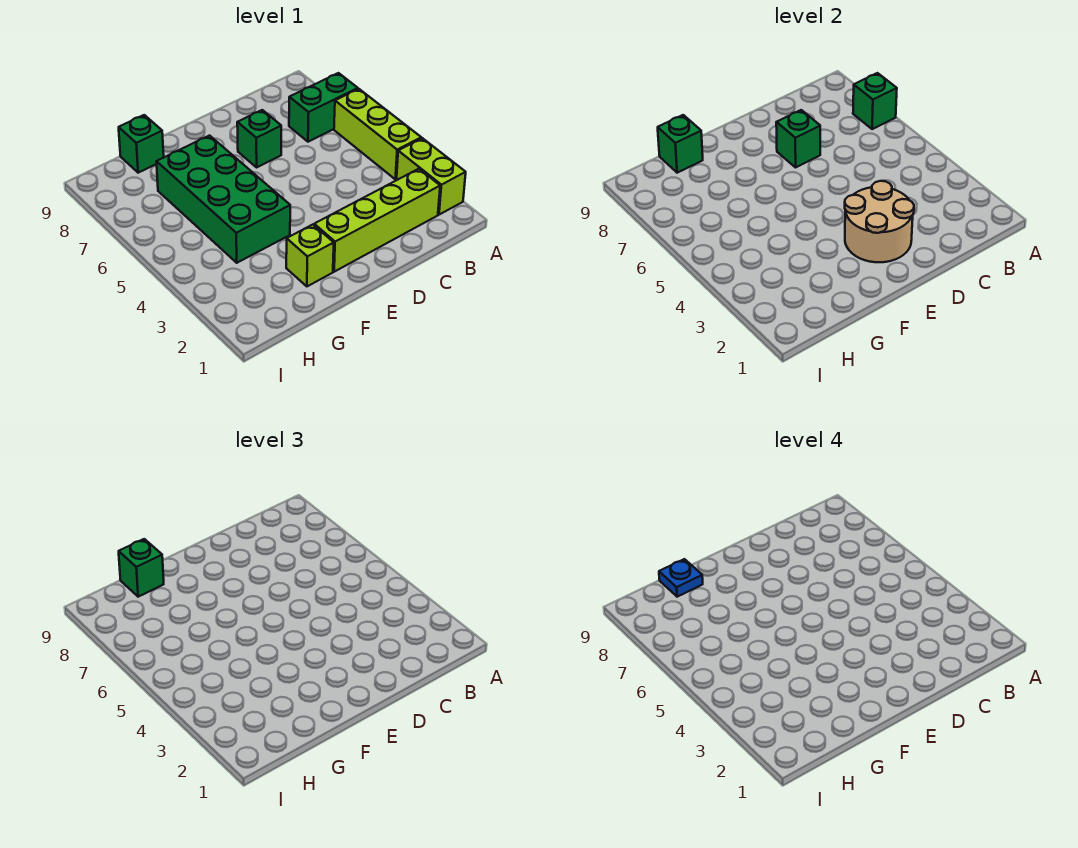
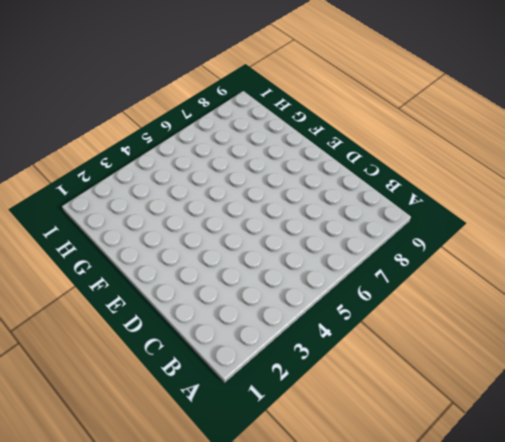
none -> lime brick A2:A3 level 1
none -> lime brick A4:A6 level 1
none -> green brick A7:B7 level 1

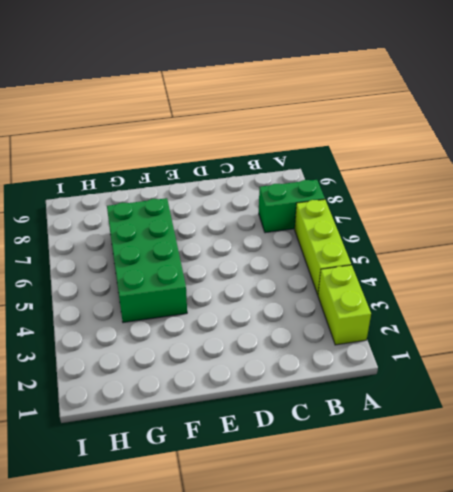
none -> lime brick B2:E2 level 1
none -> green brick D7 level 1
none -> lime brick F2 level 1

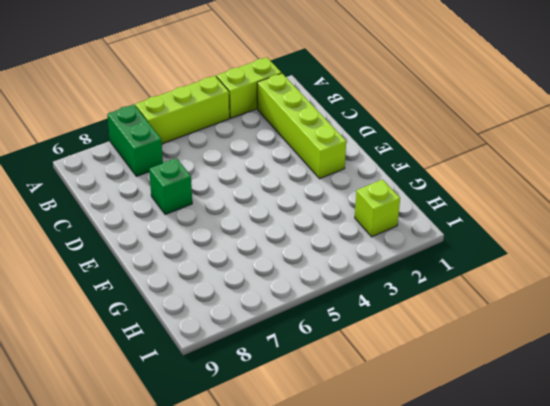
lime brick H2 level 1 -> lime brick F2 level 1
none -> green brick F4:G7 level 1
none -> green brick G9 level 1
none -> green brick A7 level 2

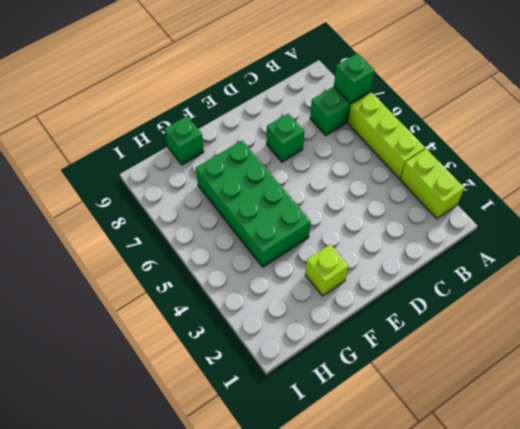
none -> lime brick B2:E2 level 1
none -> tan round brick D2:E3 level 2
none -> green brick D7 level 2

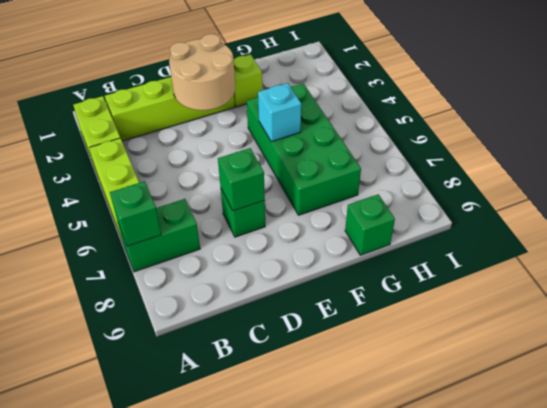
cyan brick F5 level 2 -> none
none -> green brick G9 level 2
none -> green brick G9 level 3
none -> blue plate G9 level 4

